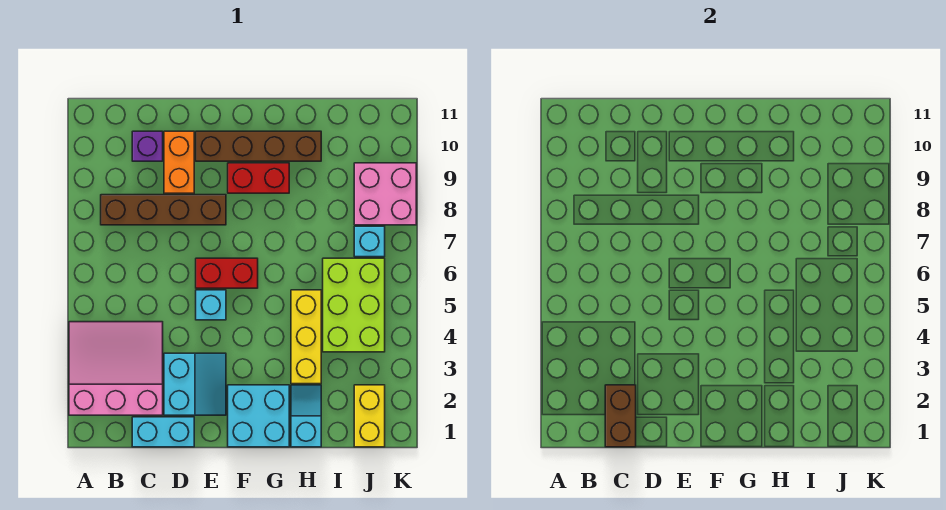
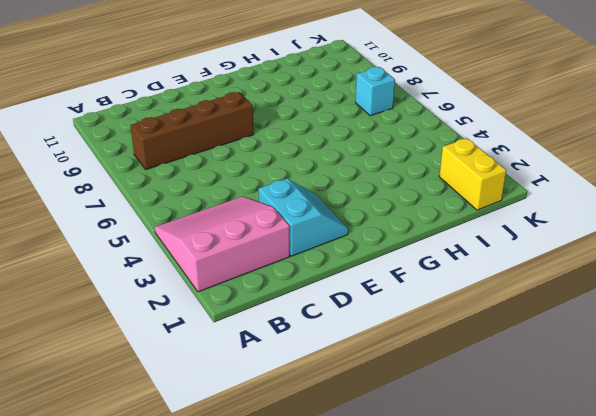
none -> cyan brick C1:D1 level 1
none -> purple brick C10 level 1
none -> orange brick D9:D10 level 1

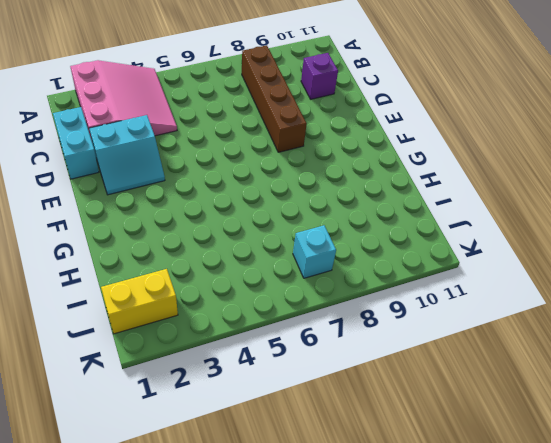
none -> orange brick D9:D10 level 1
none -> cyan brick E5 level 1
none -> red brick E6:F6 level 1

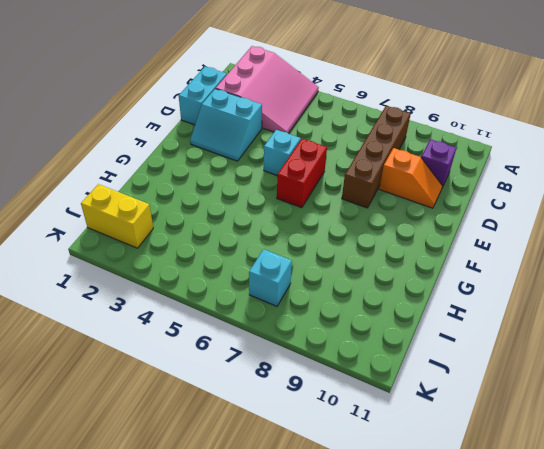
orange slope D9:D10 level 1 top 9 -> orange brick D9:D10 level 1
none -> brown brick E10:H10 level 1
none -> cyan brick F1:G2 level 1
none -> red brick F9:G9 level 1

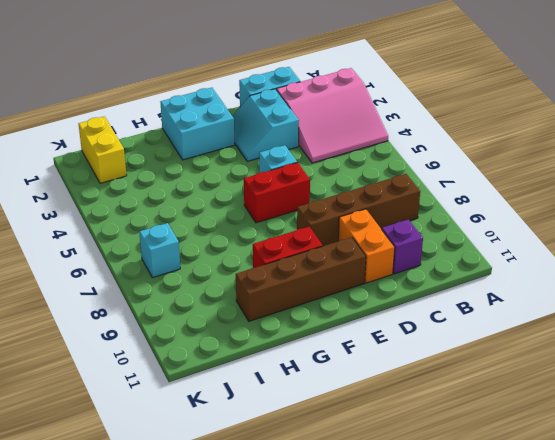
none -> cyan slope H1:H2 level 1 top 1
none -> yellow brick H3:H5 level 1
none -> lime brick I4:J6 level 1

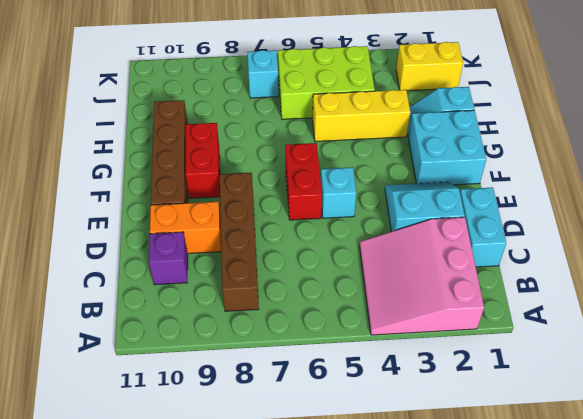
none -> pink brick J8:K9 level 1
none -> brown brick C1:C2 level 2

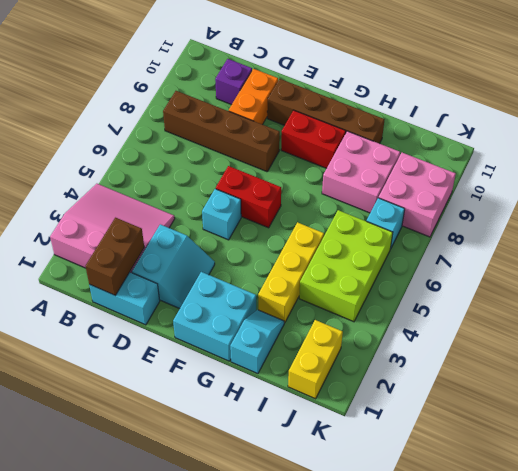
pink brick H8:I9 level 1 -> none

